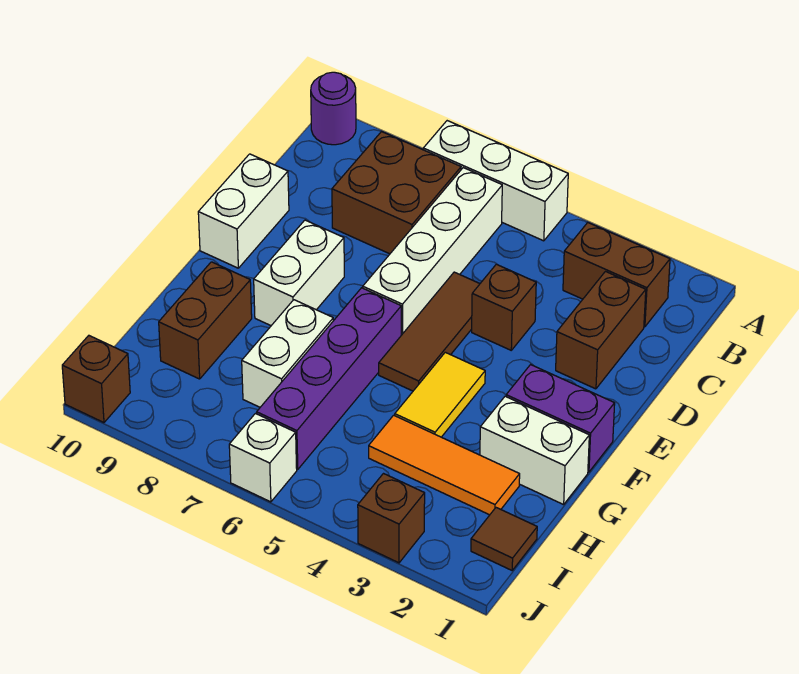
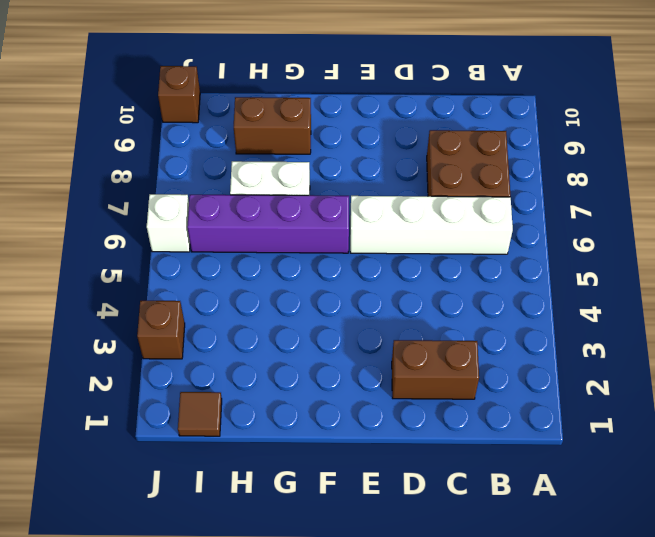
none -> white brick A5:A7 level 1
none -> purple round brick A10 level 1
none -> brown brick B2:B3 level 1

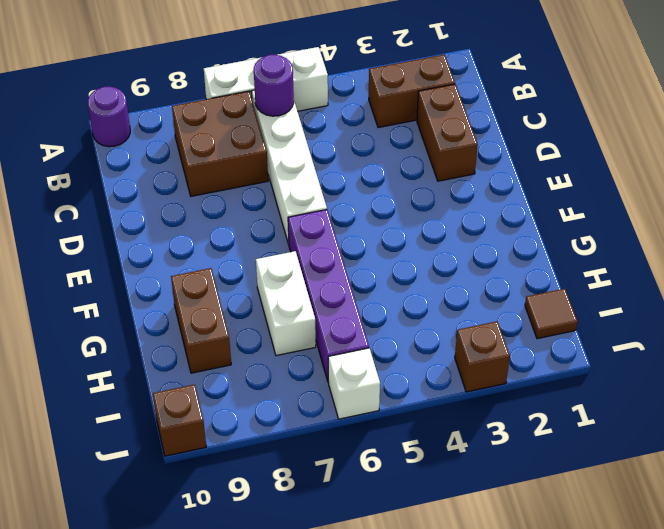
purple round brick B6 level 2 -> none
none -> brown brick D4 level 1
none -> brown tile D5:F5 level 1
none -> white brick D10:E10 level 1

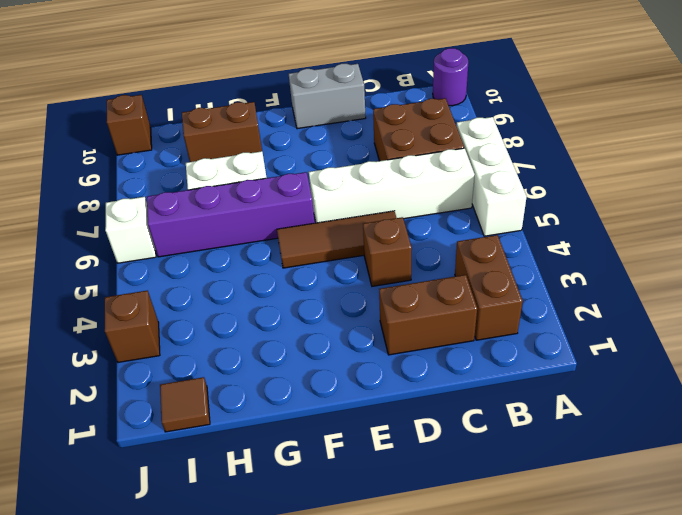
grey brick D10:E10 level 1 -> white brick D10:E10 level 1
none -> white brick E8:F8 level 1
none -> purple brick F1:F2 level 1
none -> yellow tile F4:G4 level 1

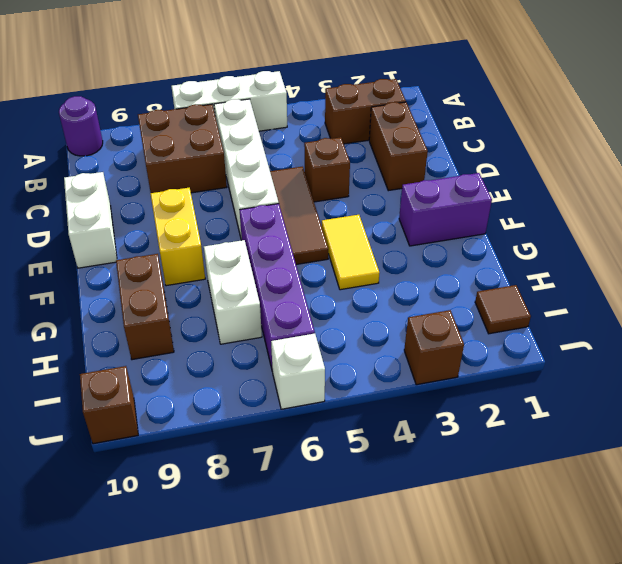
yellow brick E8:F8 level 1 -> white brick E8:F8 level 1
none -> white brick G1:G2 level 1
none -> orange tile H2:H4 level 1

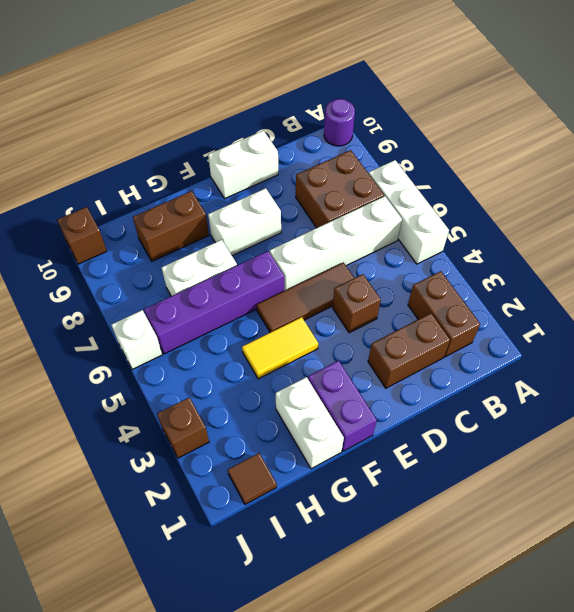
none -> orange tile H2:H4 level 1

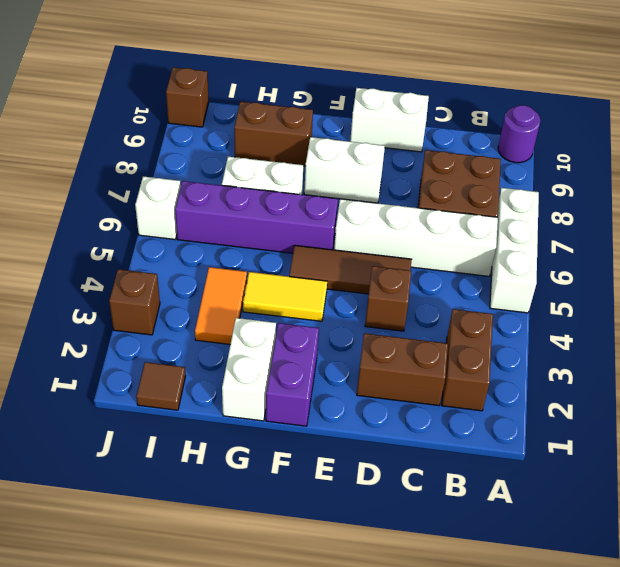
orange tile H3:H4 level 1 -> orange tile H2:H4 level 1

